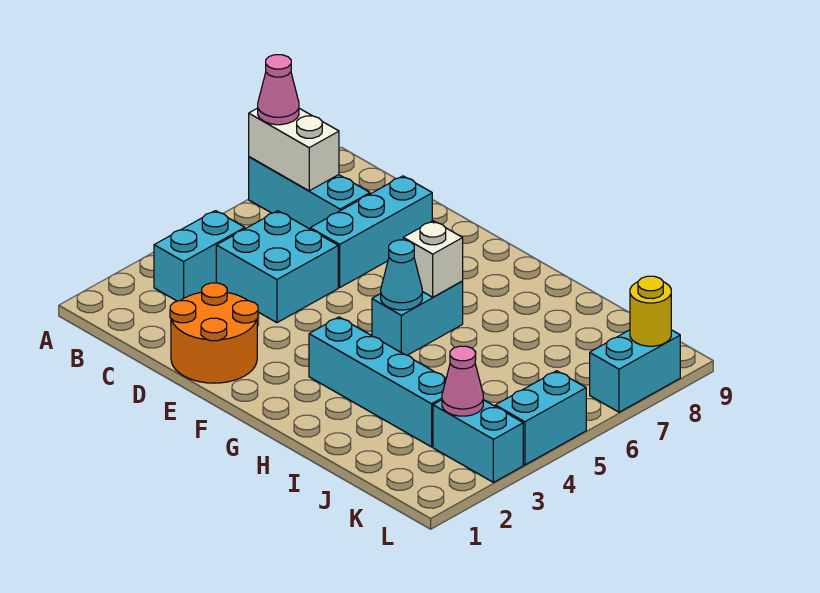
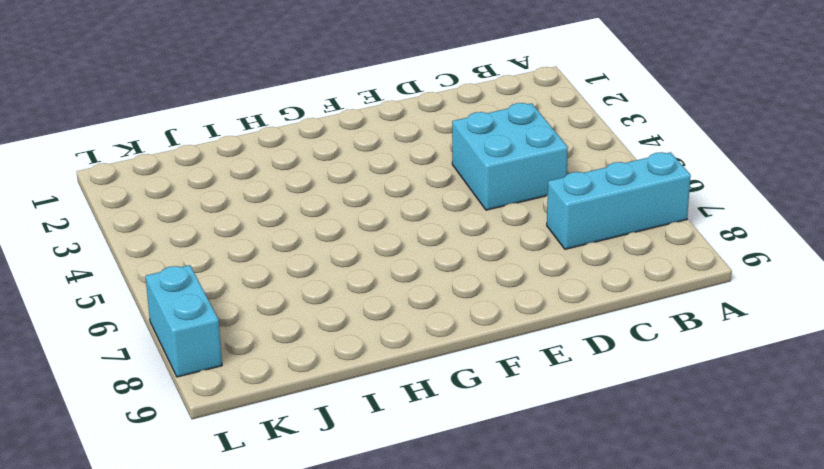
none -> cyan brick B3:B4 level 1
none -> orange round brick D1:E2 level 1
none -> cyan brick D6:D8 level 1

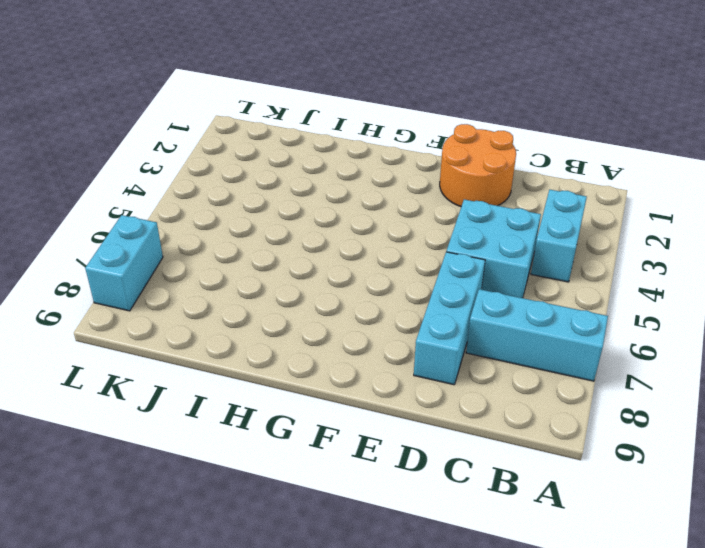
none -> cyan brick G3:J3 level 1
none -> cyan brick G5:G6 level 1
none -> cyan brick K3:L3 level 1

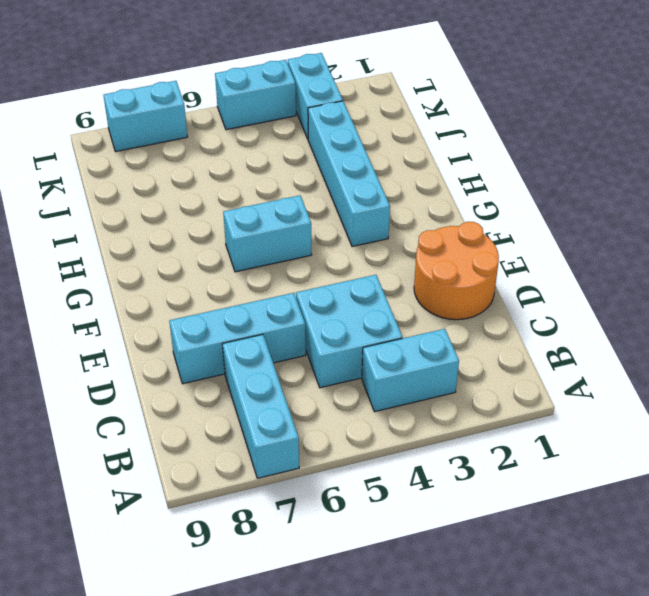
none -> white brick A7:B7 level 2
none -> cyan cone G5 level 2
none -> white brick G6 level 2

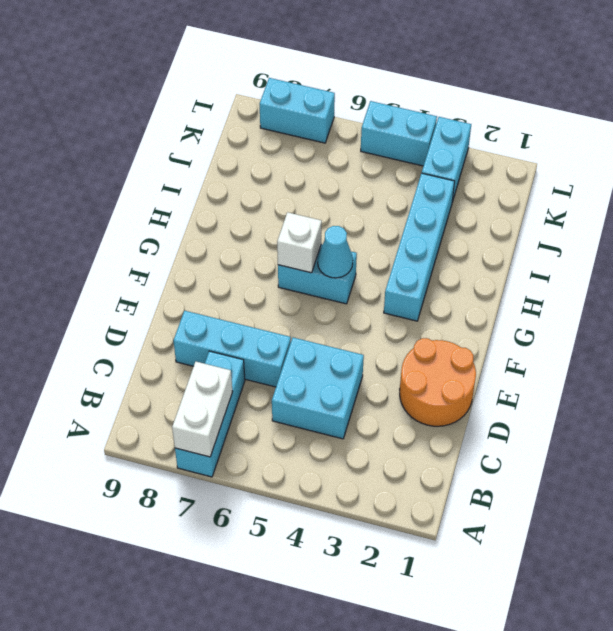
none -> cyan brick B3:B4 level 1
none -> pink cone K3 level 2
none -> yellow round brick L8 level 2

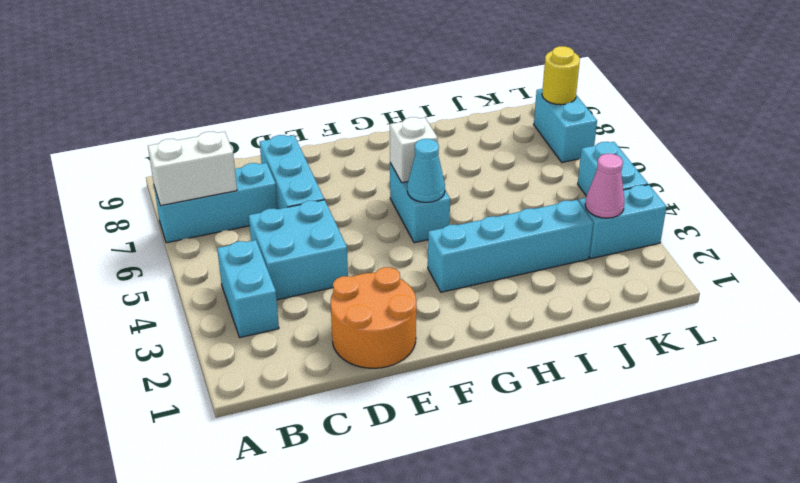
none -> pink cone A7 level 3

